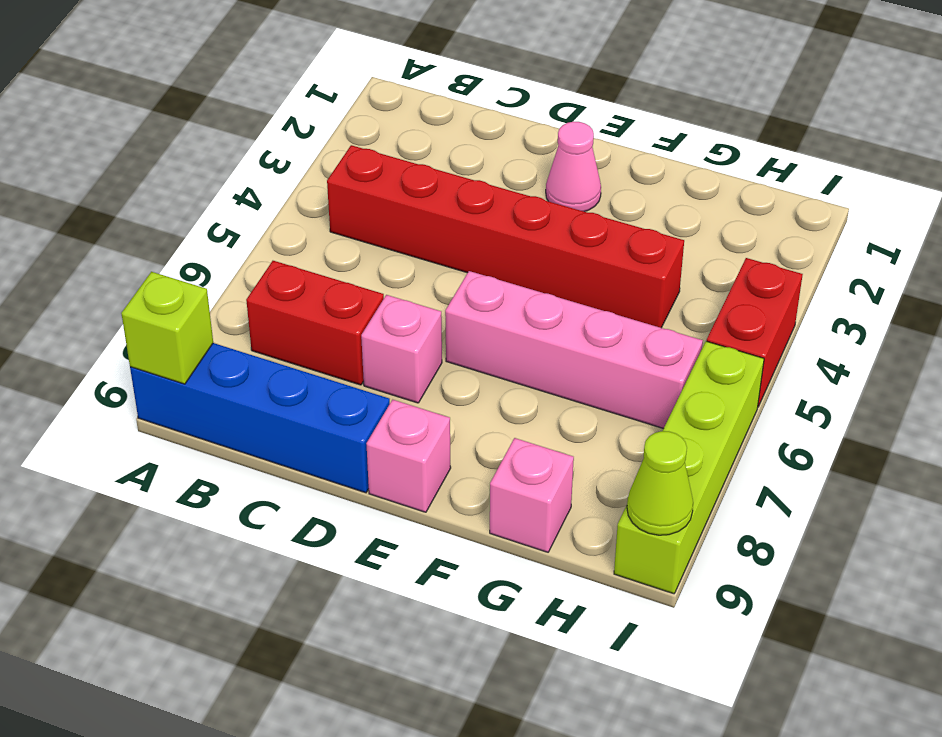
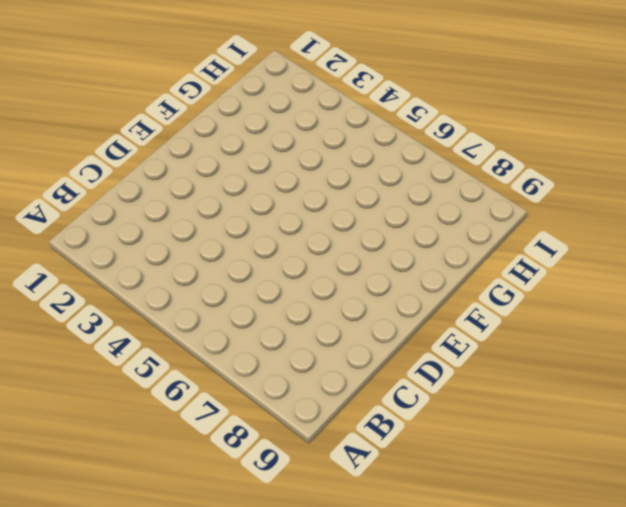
none -> blue brick A9:D9 level 1
none -> red brick B4:G4 level 1
none -> red brick B7:C7 level 1

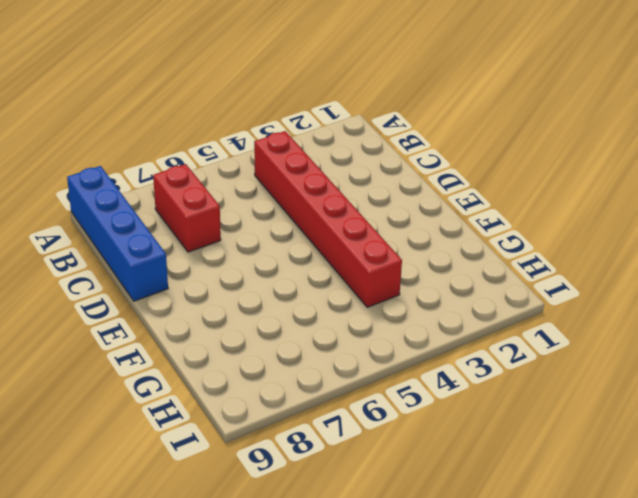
none -> pink brick D7 level 1
none -> pink cone E2 level 1
none -> pink brick E6:H6 level 1

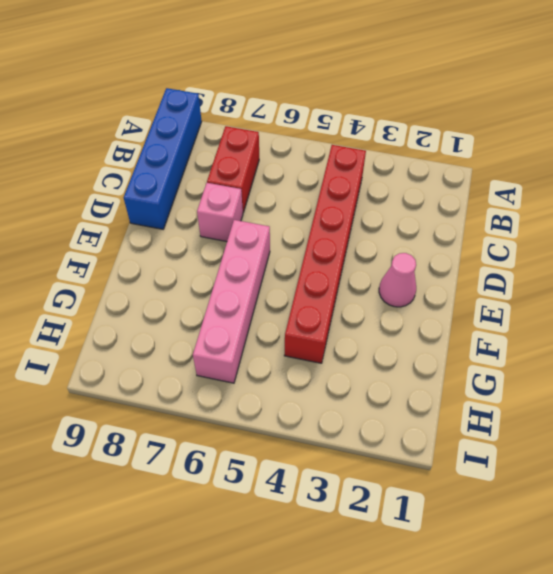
none -> pink brick E9 level 1
none -> pink brick G9 level 1
none -> red brick I4:I5 level 1

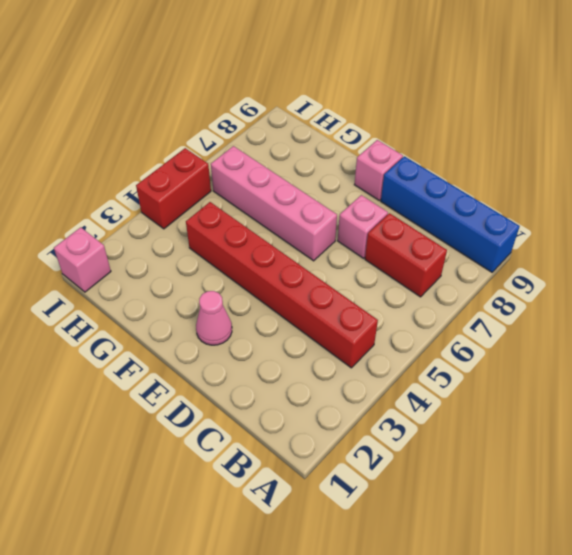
pink brick I1 level 1 -> pink brick G9 level 1
none -> lime brick I6:I9 level 1
none -> lime brick A9 level 2
none -> lime cone I9 level 2

